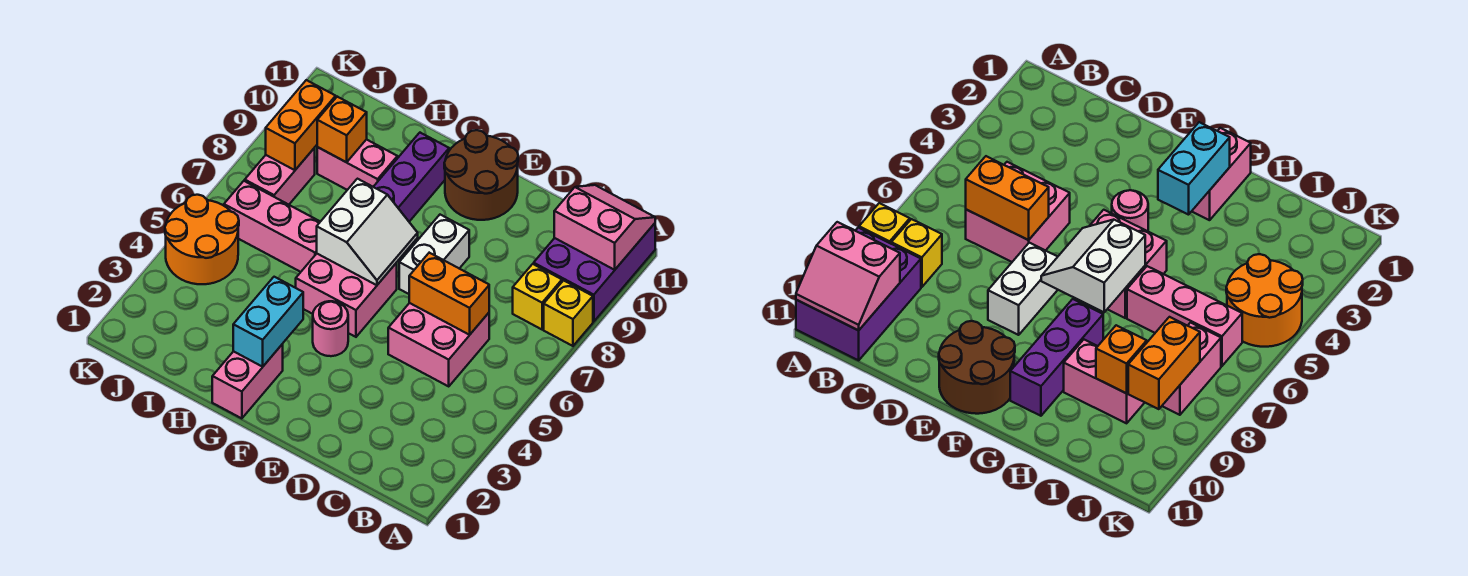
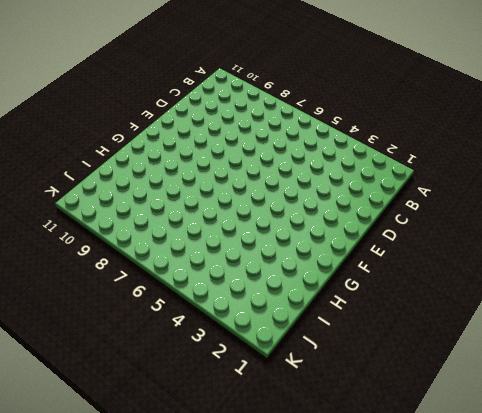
none -> yellow brick A8 level 1
none -> purple brick A9:B11 level 1
none -> yellow brick B8 level 1

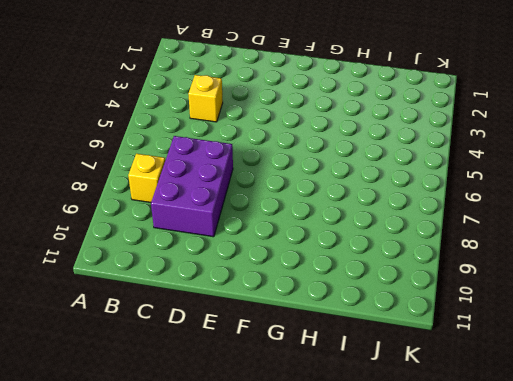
yellow brick C4 level 1 -> yellow brick A8 level 1
purple brick C7:D9 level 1 -> purple brick A9:B11 level 1
none -> pink brick C5:D6 level 1
none -> white brick E7:E8 level 1
none -> brown round brick E10:F11 level 1

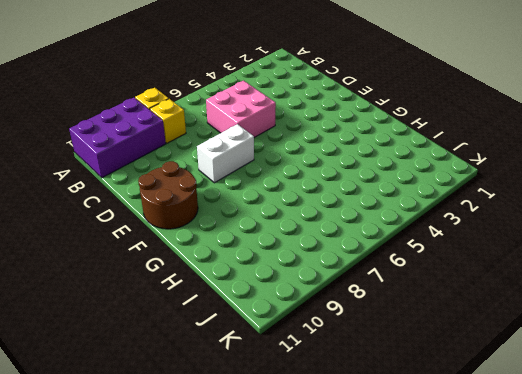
none -> pink round brick F4 level 1
none -> pink brick F5:G6 level 1
none -> pink brick G1:G2 level 1

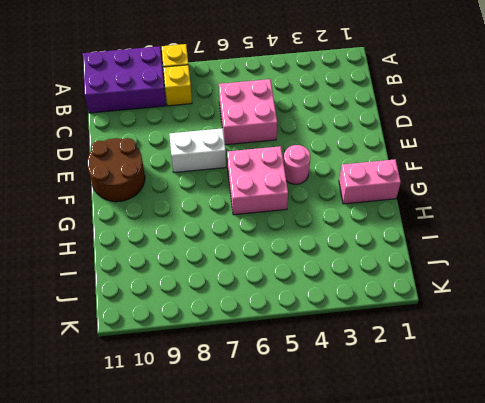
none -> purple brick G8:G10 level 1
none -> pink brick H6:J6 level 1
none -> pink brick H9:I9 level 1

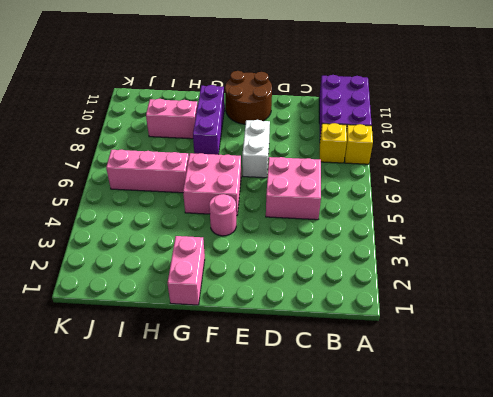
none -> orange round brick J4:K5 level 1
none -> pink brick J7:J8 level 1
none -> pink slope A10:B11 level 2 top 10

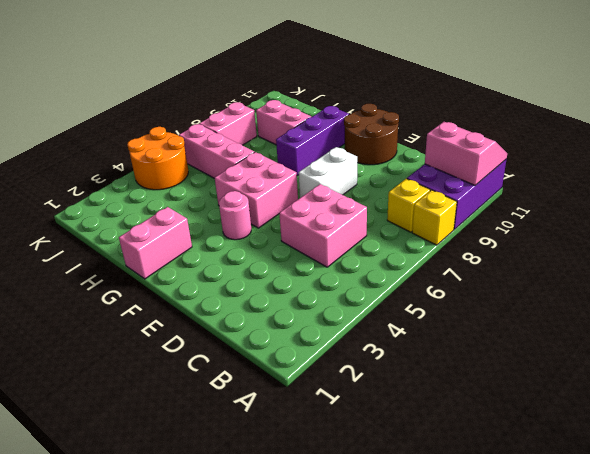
none -> orange brick C6:D6 level 2
none -> white slope F6:G7 level 2 top G
none -> cyan brick G2:G3 level 2

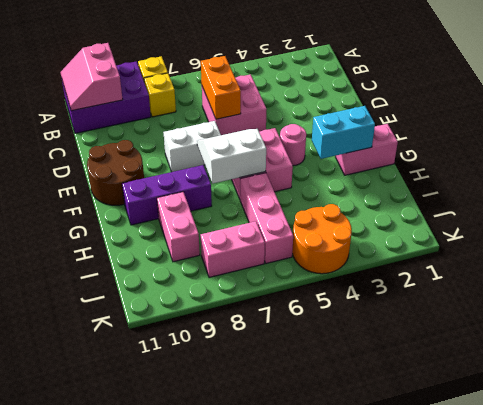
none -> orange brick I9 level 2
none -> orange brick J8:J9 level 2

